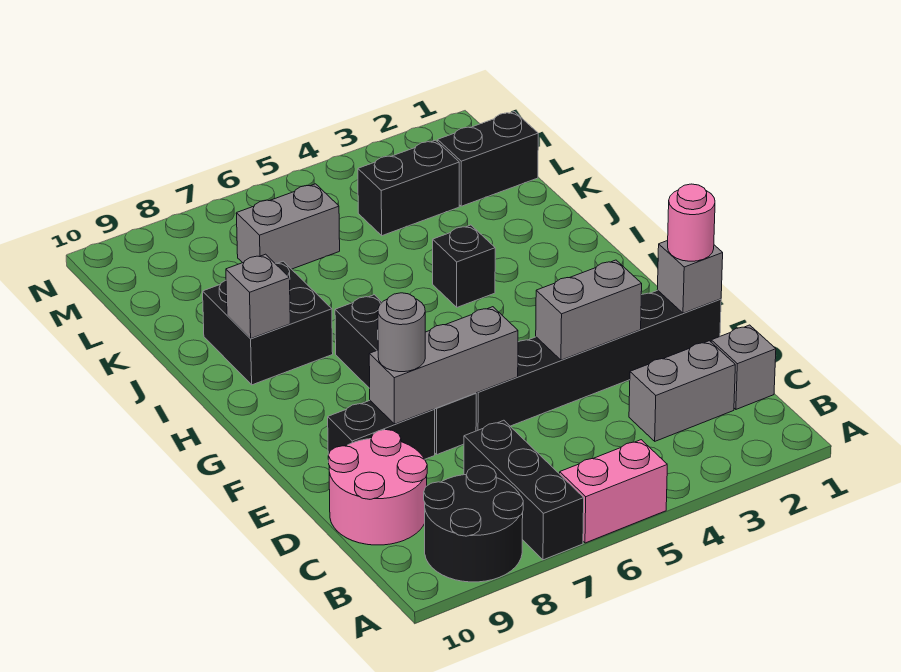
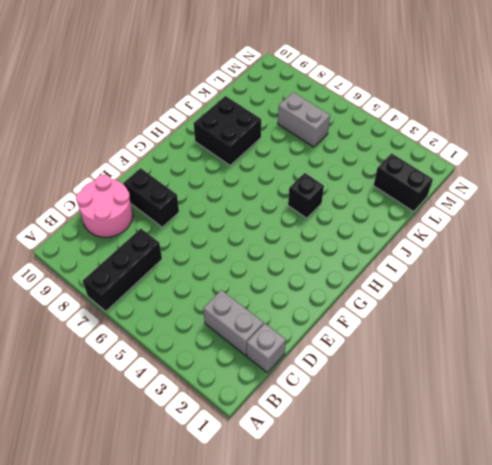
none -> pink brick A5:A6 level 1
none -> black round brick A8:B9 level 1
none -> black brick E1:E6 level 1

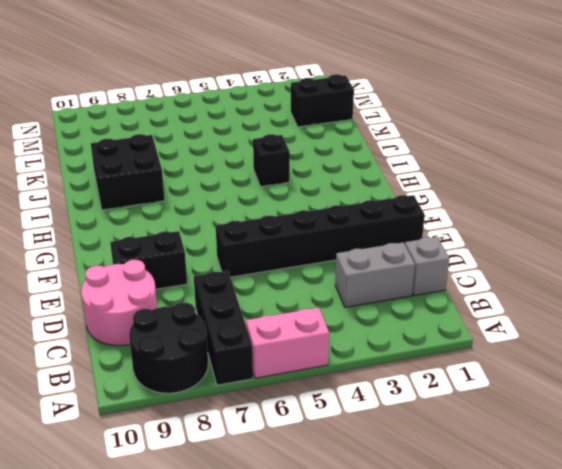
none -> black brick E7:H7 level 1
none -> black brick L3:L4 level 1
none -> grey brick L6:L7 level 1

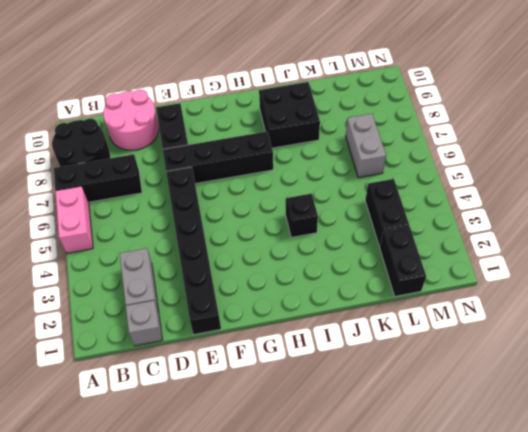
none -> grey brick E1 level 2
none -> grey brick E3:E4 level 2
none -> grey brick E6:E8 level 2

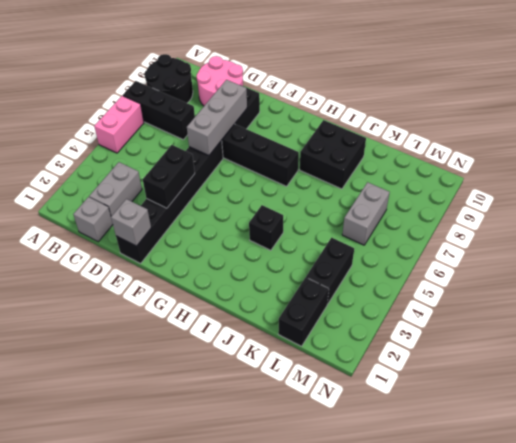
black brick E3:E4 level 2 -> grey brick E3:E4 level 2
none -> grey brick I9 level 2
none -> pink round brick E1 level 3
none -> grey round brick E8 level 3

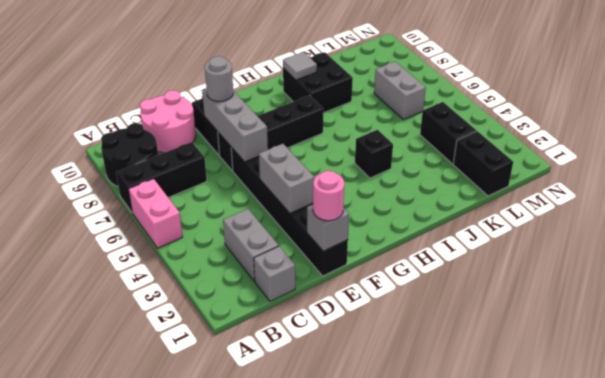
grey tile I9 level 2 -> grey brick I9 level 2

